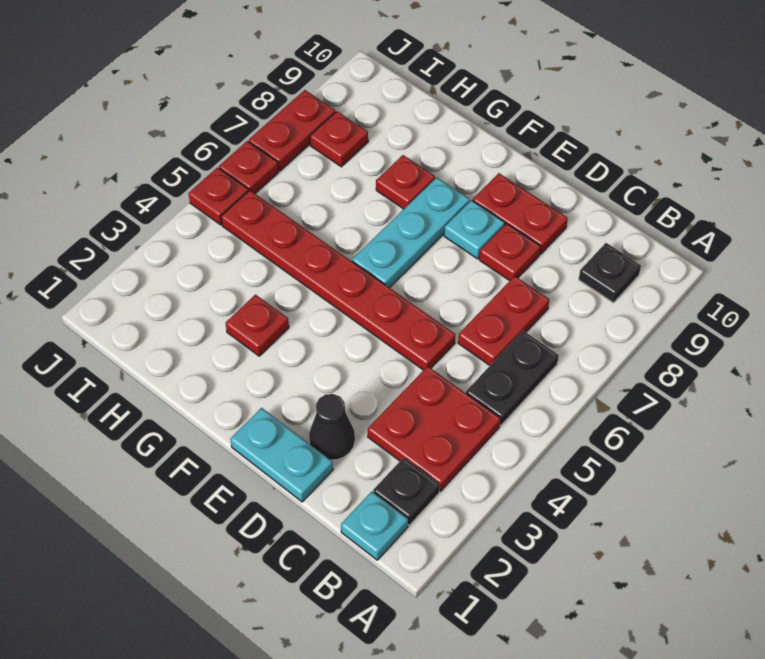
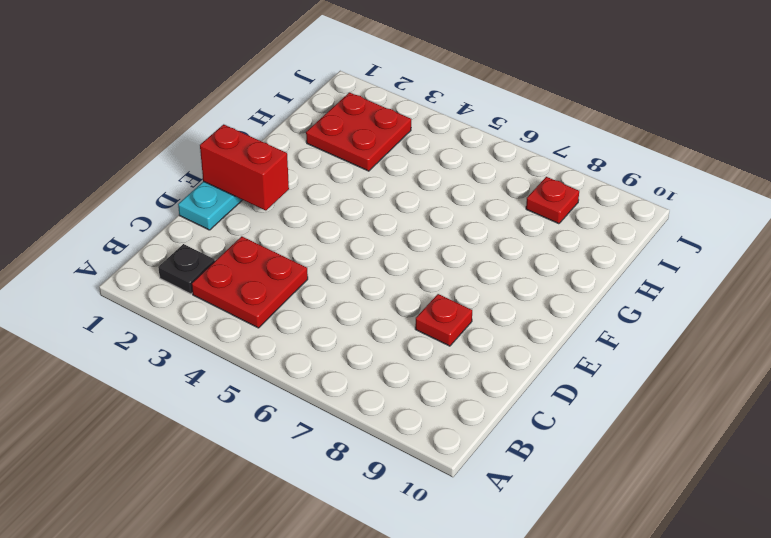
red brick E1:E2 level 2 -> none
red plate H2:I3 level 1 -> none
none -> cyan plate B1 level 1
none -> black plate B5:B6 level 1
none -> black plate B9 level 1

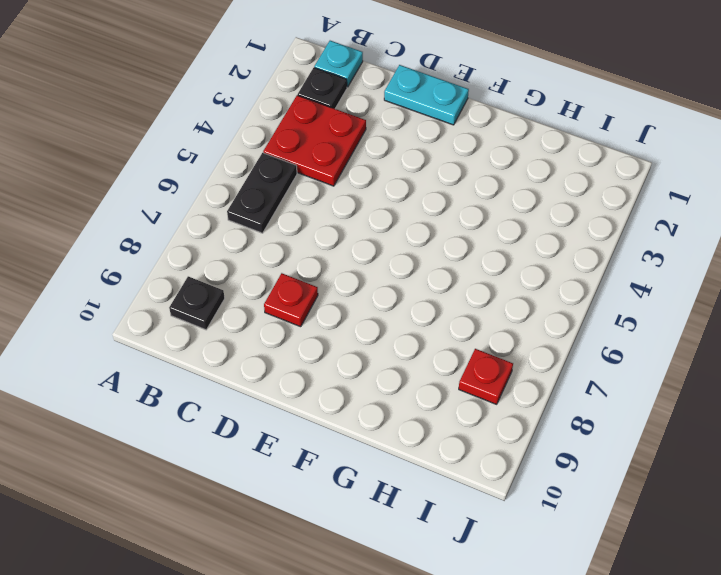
none -> red plate C6:C7 level 1
none -> black cone D2 level 1
none -> red plate D5:I5 level 1

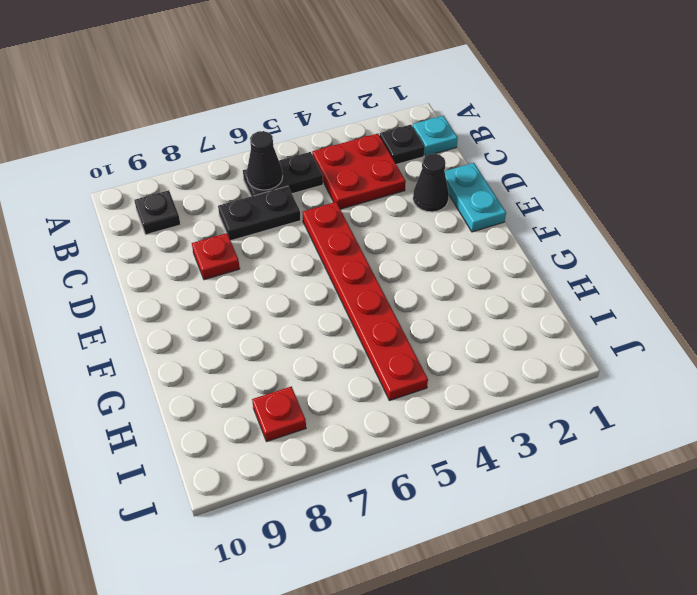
black cone B6 level 2 -> none
black plate C6:C7 level 1 -> red plate C6:C7 level 1
none -> red plate D9:E9 level 1
none -> cyan plate E8 level 1
none -> cyan plate F6:F8 level 1

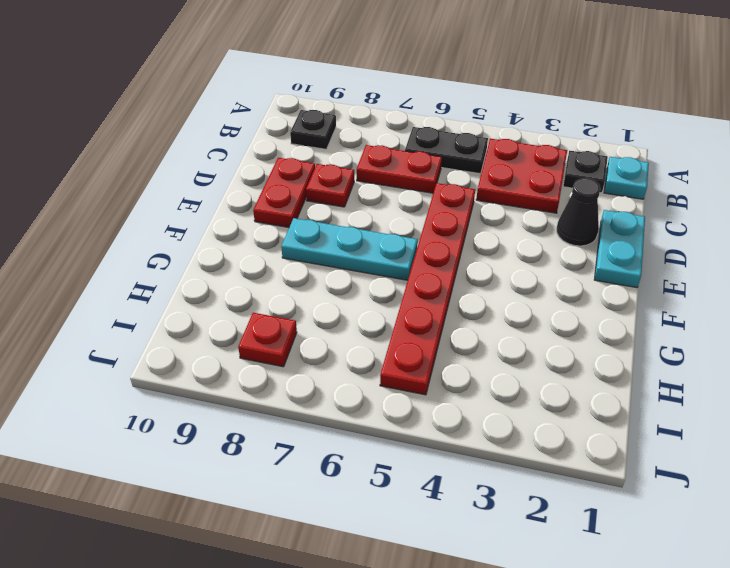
none -> cyan plate E8 level 1
none -> red plate G3 level 1
none -> red plate G8 level 1

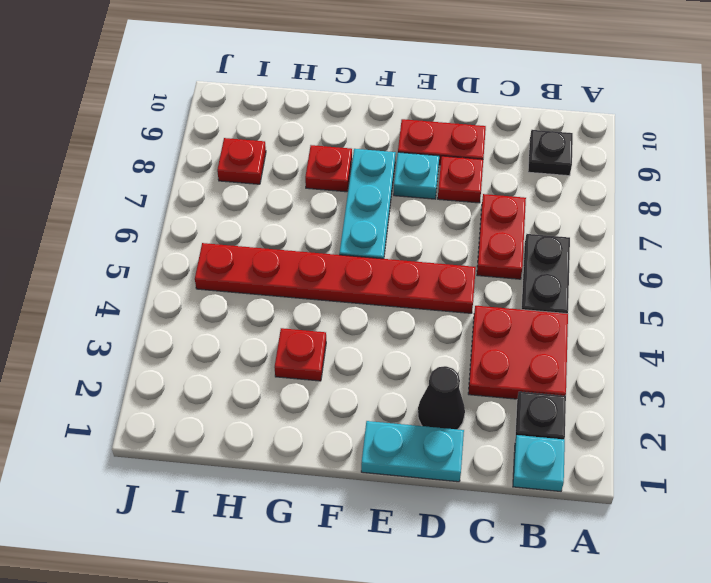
none -> red plate J5 level 1
none -> red plate J6 level 1
none -> red plate J7:J8 level 1

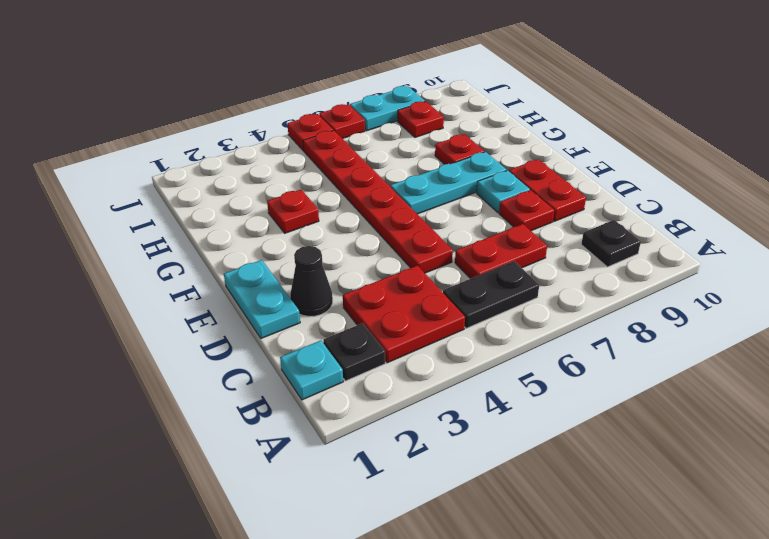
cyan plate J7:J8 level 1 -> red plate J7:J8 level 1

